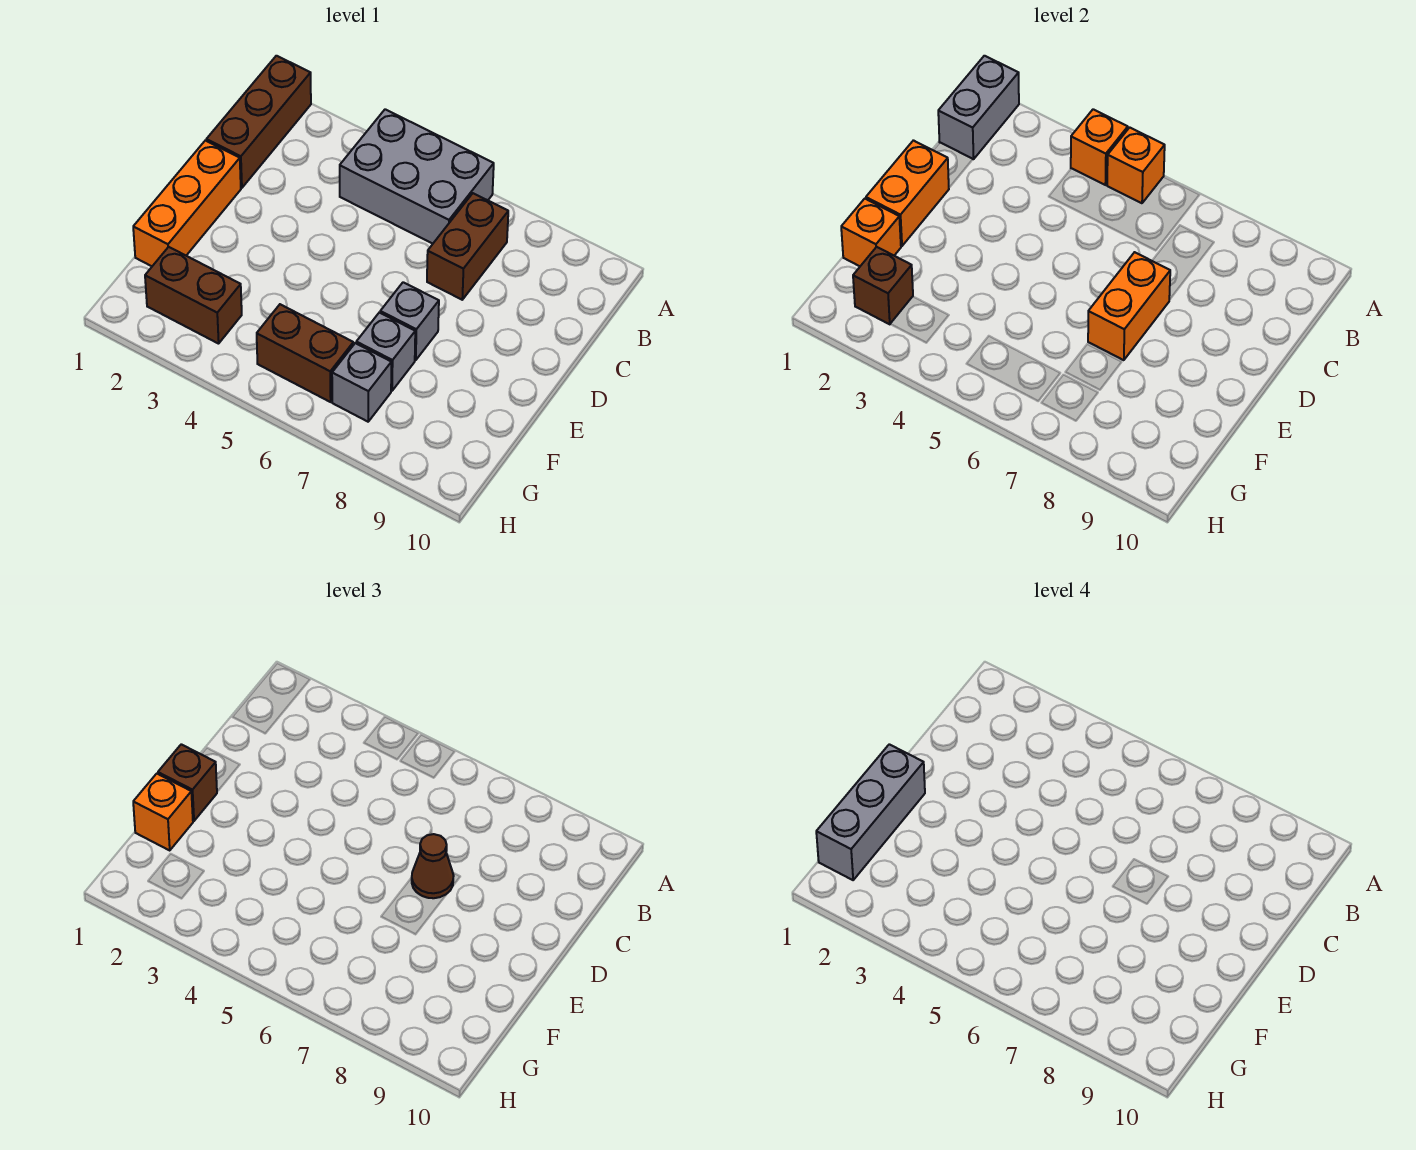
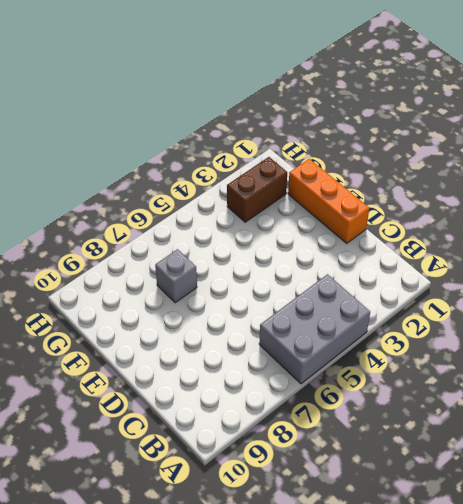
none -> brown brick A1:C1 level 1
none -> brown brick B7:C7 level 1
none -> grey brick E7 level 1

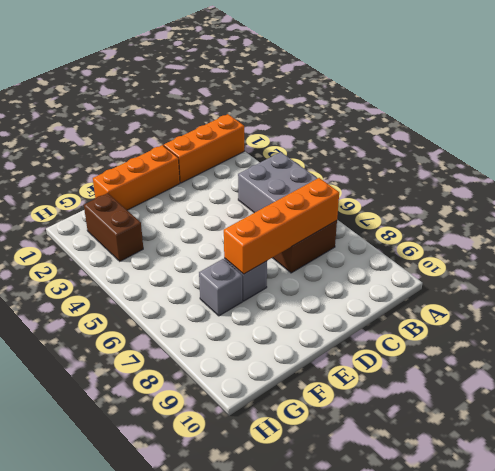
orange brick A1:C1 level 1 -> brown brick A1:C1 level 1
orange brick B7:E7 level 2 -> orange brick D7:E7 level 2
none -> brown brick G5:G6 level 1
none -> grey brick G7 level 1
none -> grey brick A1:B1 level 2

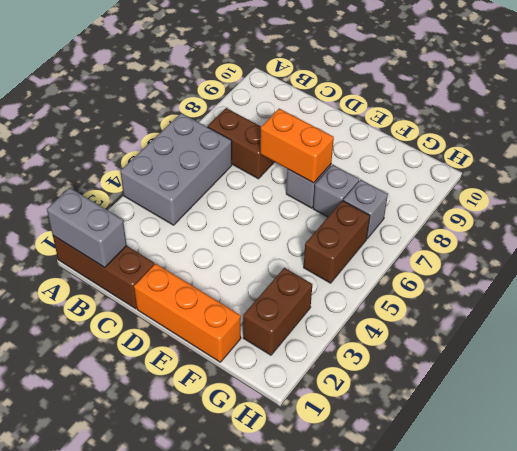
none -> orange brick A4 level 2
none -> orange brick A5 level 2
none -> orange brick D1:E1 level 2

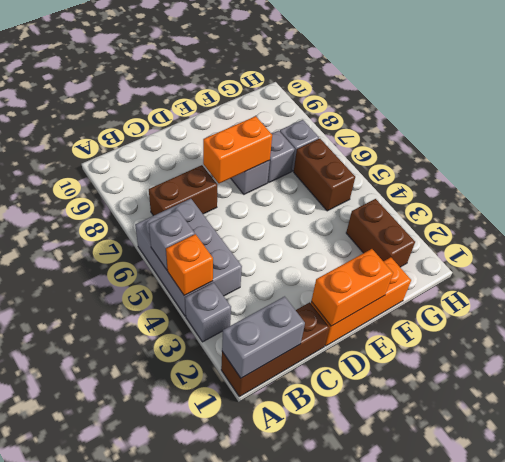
grey brick A3 level 1 -> none
grey brick A5 level 2 -> orange brick A5 level 2
none -> orange brick F1 level 2
none -> brown brick G2 level 2
none -> brown cone D7 level 3

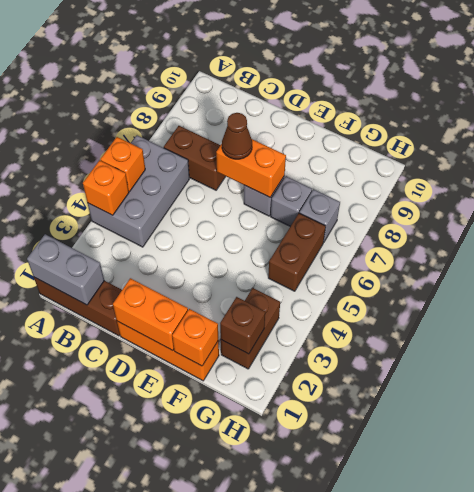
none -> brown brick E1 level 3
none -> orange brick F1 level 3
none -> grey brick E1:G1 level 4

